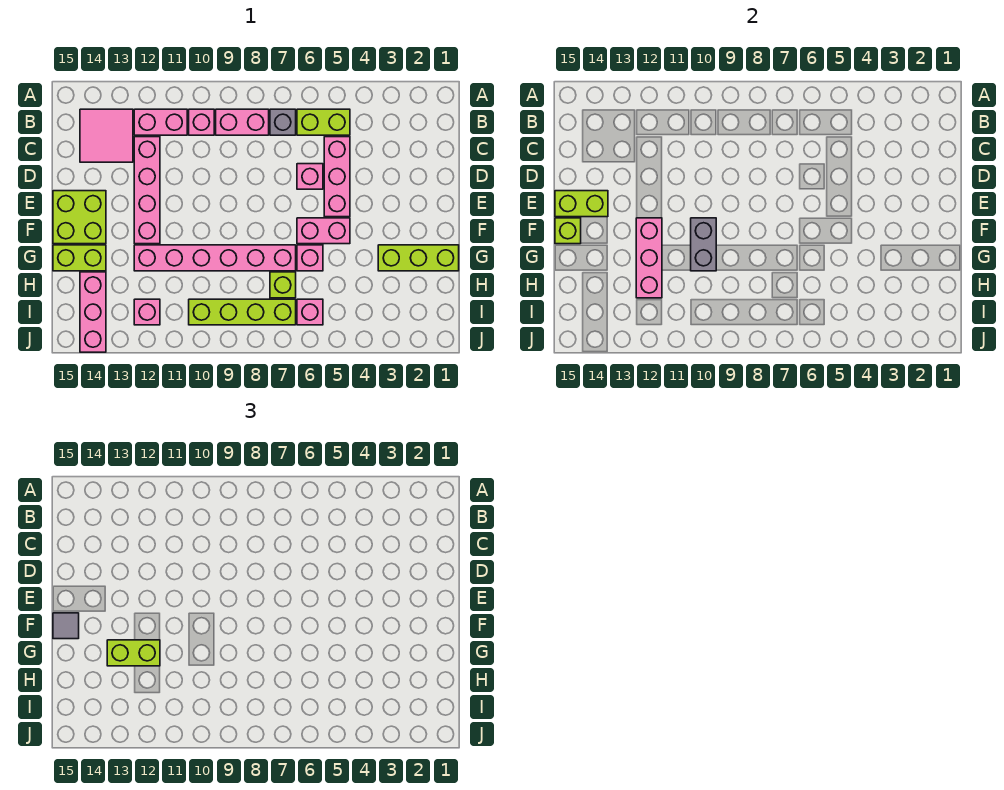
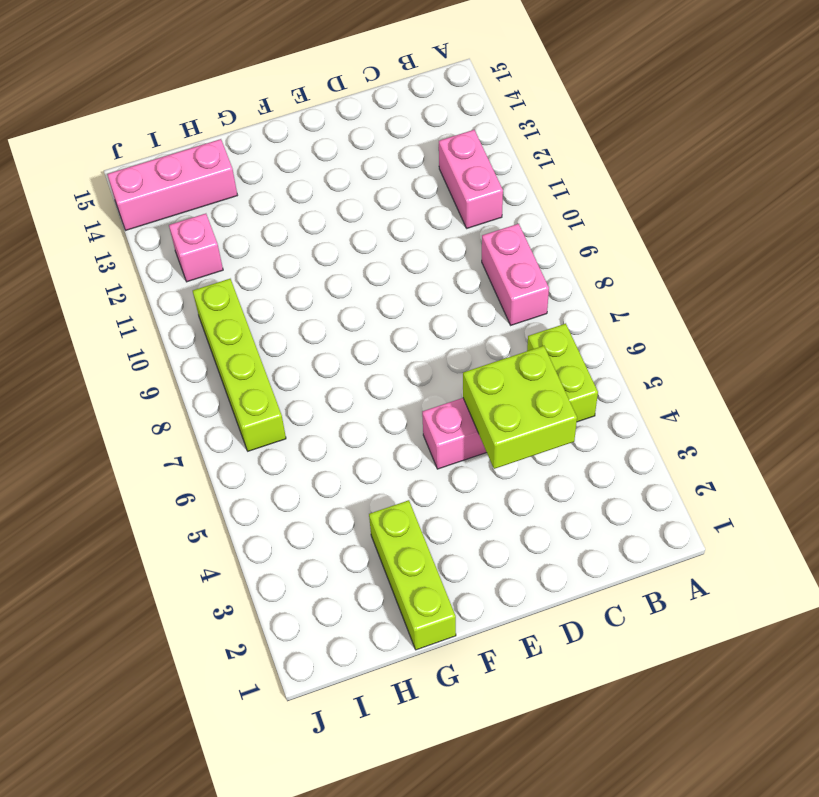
lime brick C4:D5 level 2 -> lime brick E14:F15 level 1
none -> grey brick B7 level 1
none -> pink brick B10 level 1
none -> pink tile B13:C14 level 1

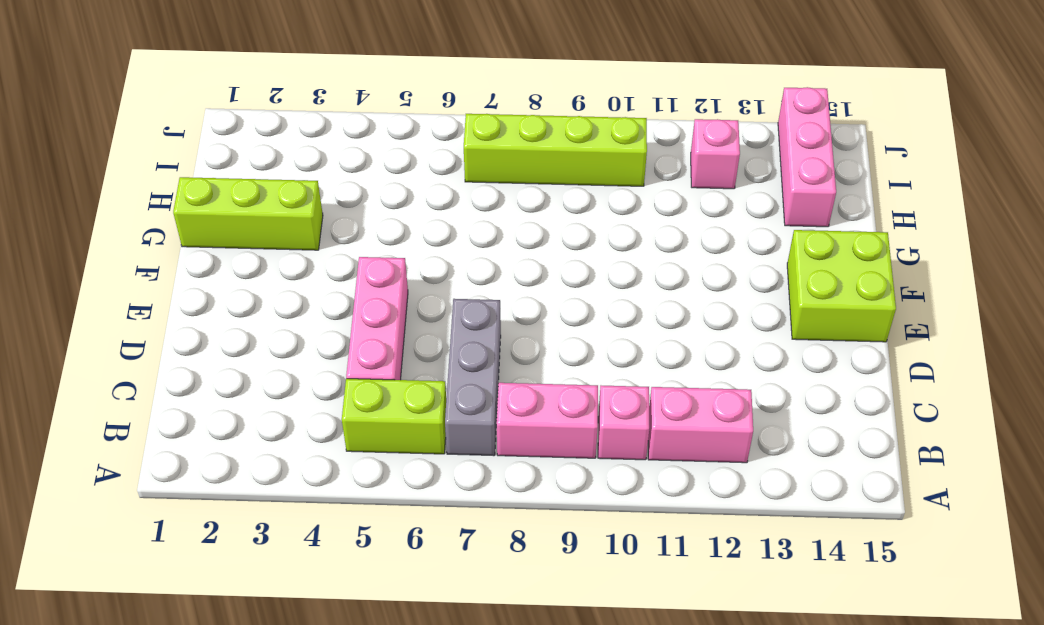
grey brick B7:D7 level 1 -> grey brick B7 level 1
none -> pink tile B13:C14 level 1
none -> pink brick C12:F12 level 1
none -> pink brick D6 level 1

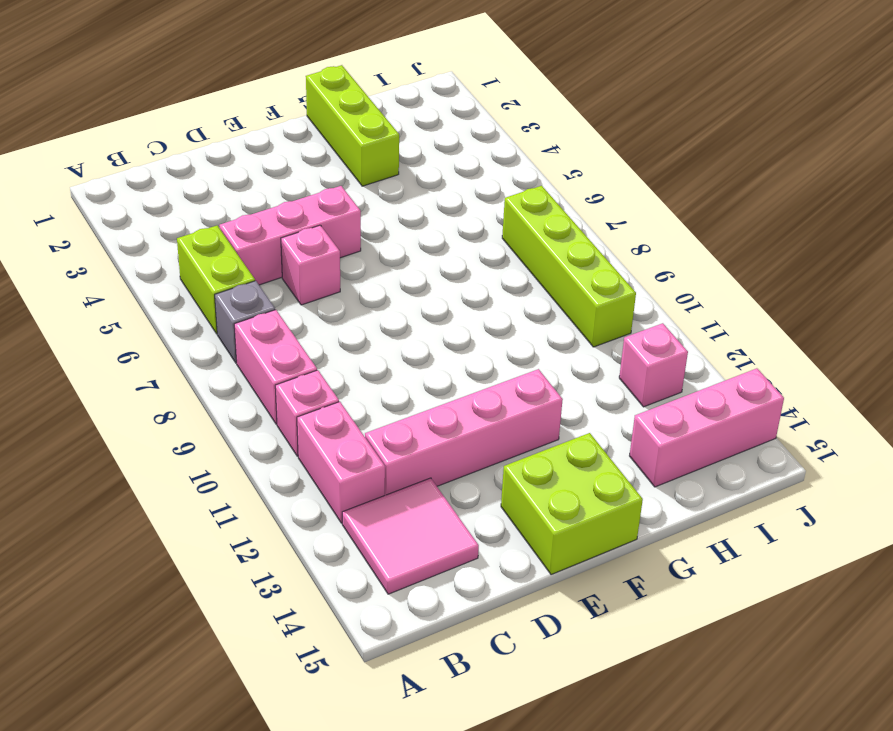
none -> pink brick F5:F6 level 1
none -> pink brick G6 level 1
none -> pink brick G7:G12 level 1

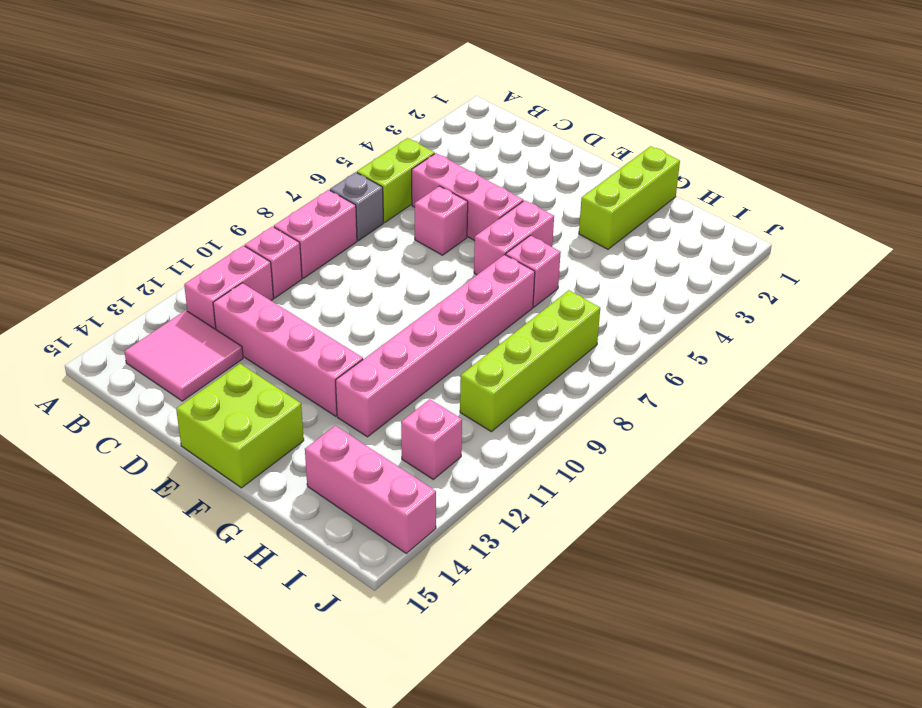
none -> lime brick G14:G15 level 1
none -> lime brick H7 level 1
none -> pink brick I6 level 1

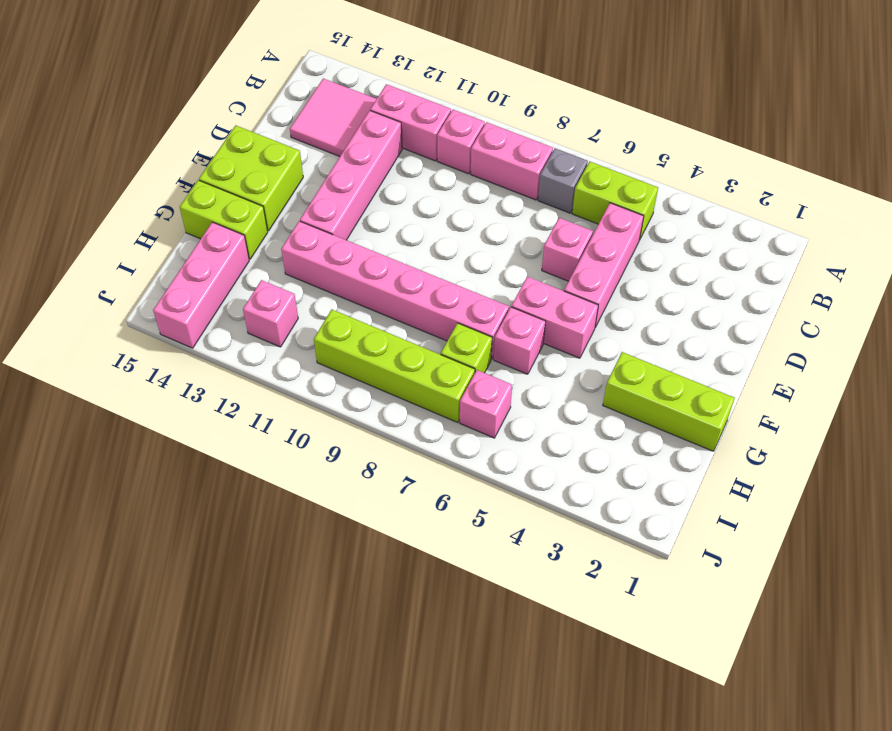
none -> lime brick E14:E15 level 2
none -> grey brick F10:G10 level 2
none -> pink brick F12:H12 level 2

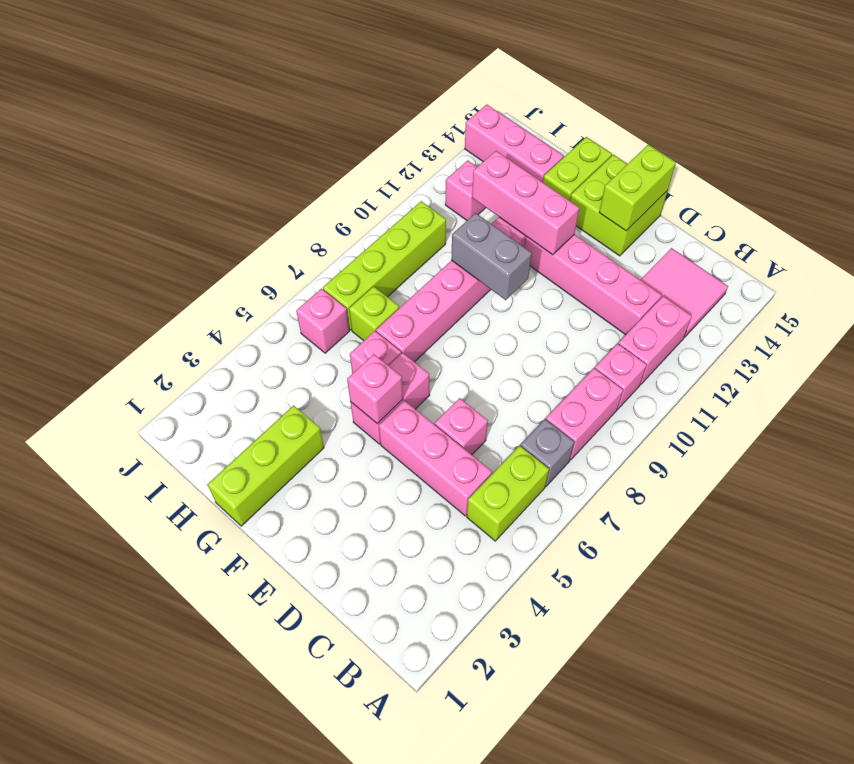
pink brick F5 level 2 -> none
none -> lime brick F15 level 2
none -> grey tile F15 level 3
none -> lime brick G12:G13 level 3

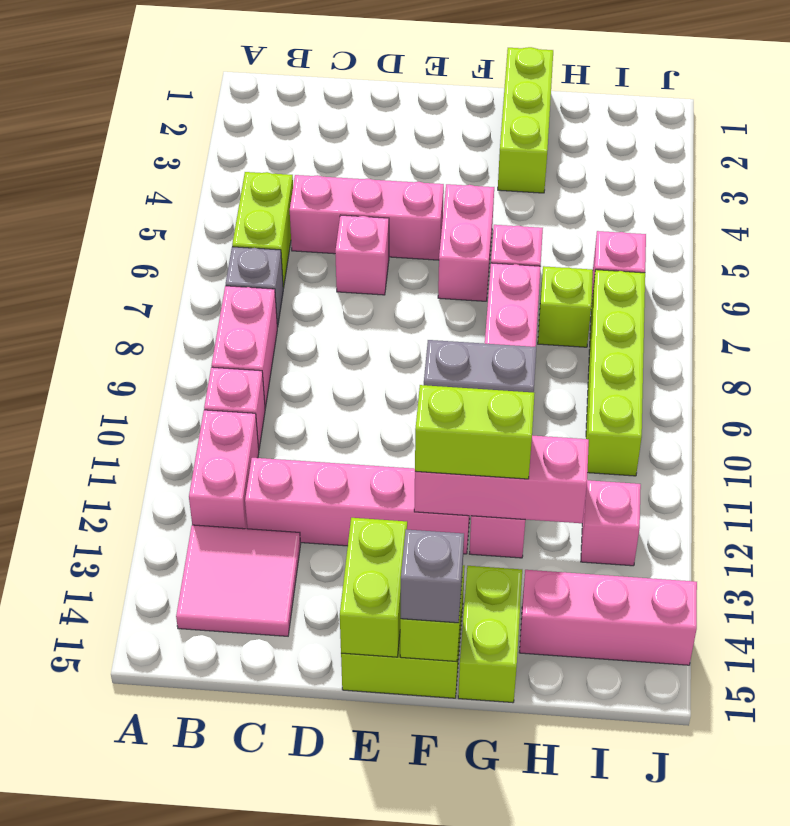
lime brick F12:G12 level 3 -> lime brick G12:G13 level 3
grey brick F15 level 3 -> grey tile F15 level 3

